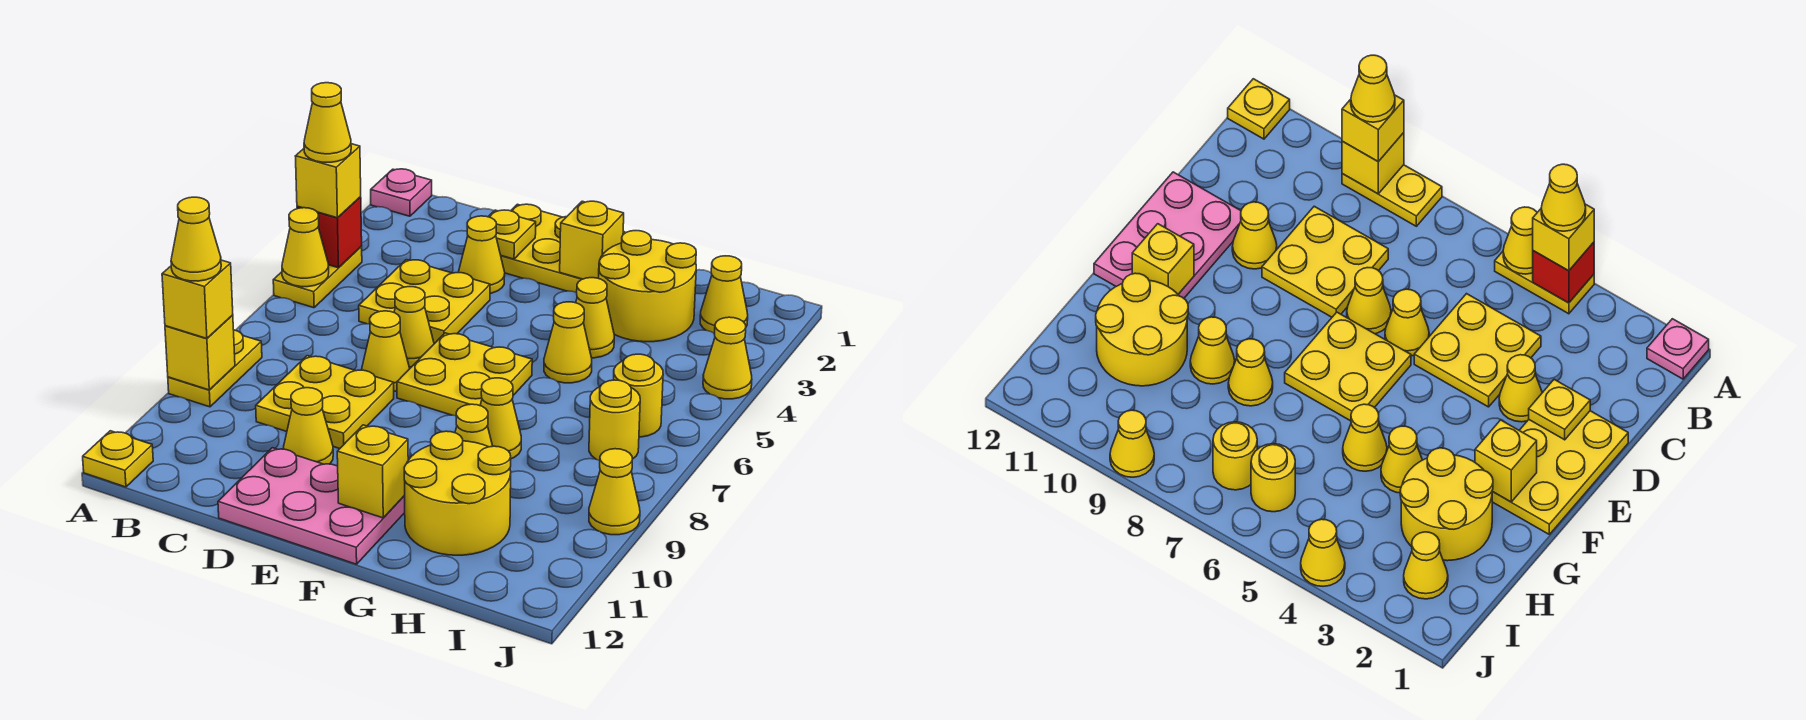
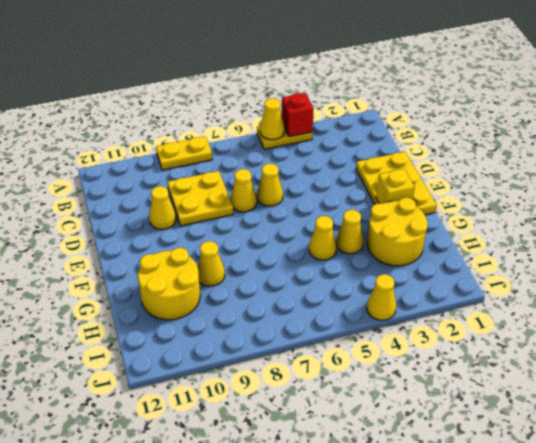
none -> pink plate A1 level 1
none -> yellow plate A12 level 1
none -> yellow plate C4:D5 level 1
none -> yellow cone D3 level 1

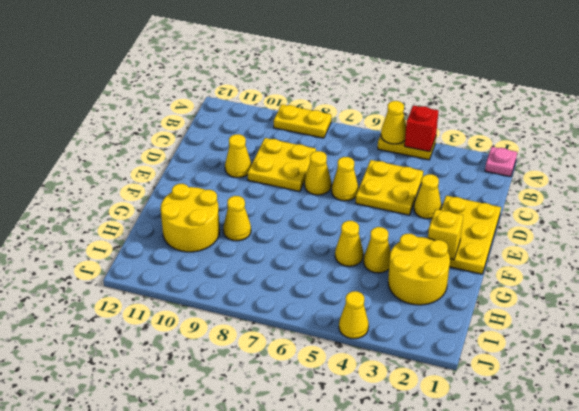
none -> yellow plate A12 level 1
none -> pink plate D11:F12 level 1
none -> yellow plate E6:F7 level 1
none -> yellow cone G8 level 1

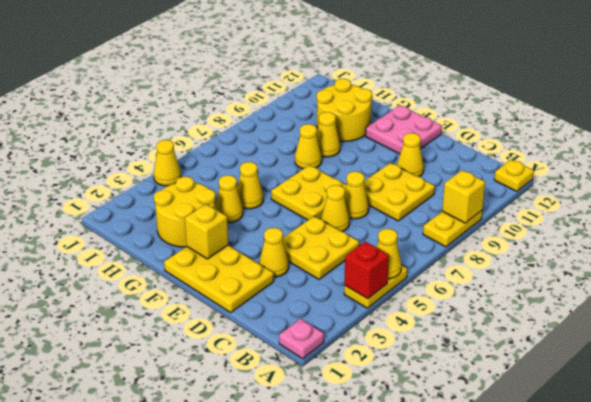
pink plate E11:F12 level 1 -> pink plate D11:F12 level 1
none -> yellow cone I2 level 1
none -> yellow round brick I6 level 1
none -> yellow round brick I7 level 1
none -> yellow cone J9 level 1

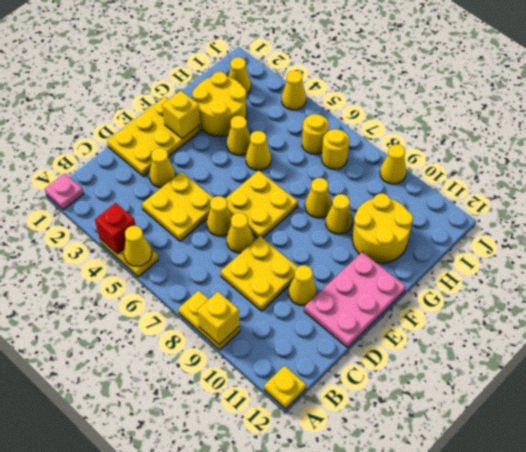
none -> yellow plate D2 level 2
none -> yellow brick F11 level 2
none -> yellow brick A4 level 3
none -> yellow brick A9 level 3

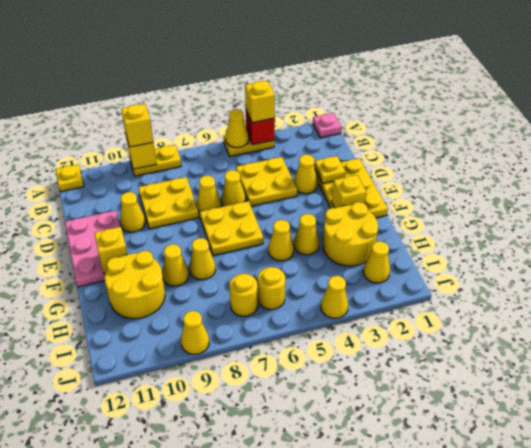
none -> yellow cone A4 level 4
none -> yellow cone A9 level 4

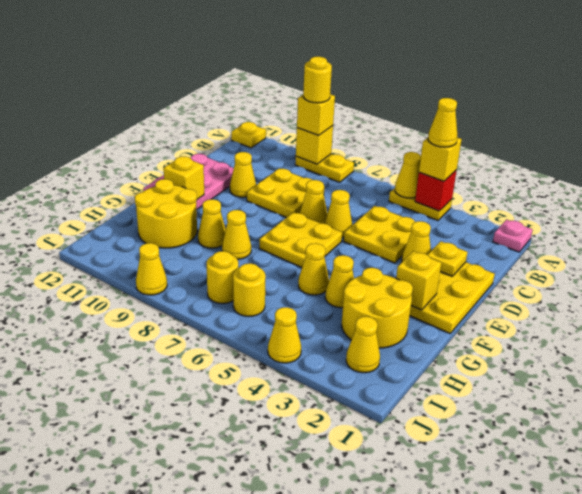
yellow round brick A9 level 4 -> yellow cone A9 level 4

